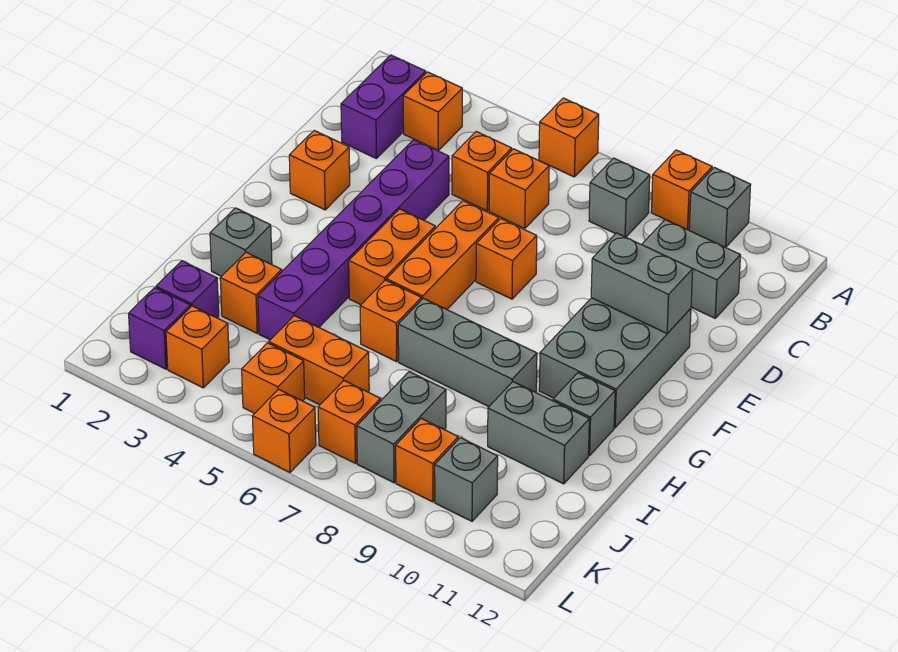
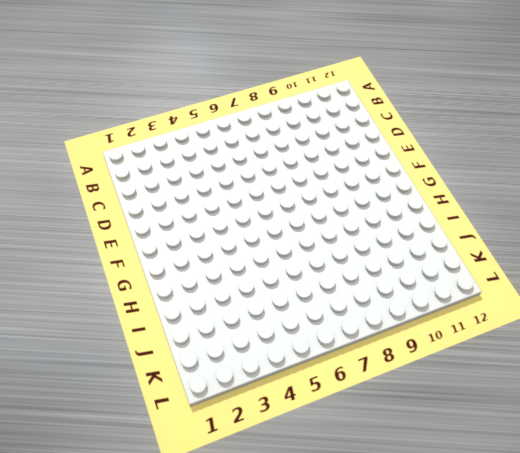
none -> orange brick A6 level 1
none -> orange brick A9 level 1
none -> grey brick A10 level 1
none -> purple brick B2:C2 level 1

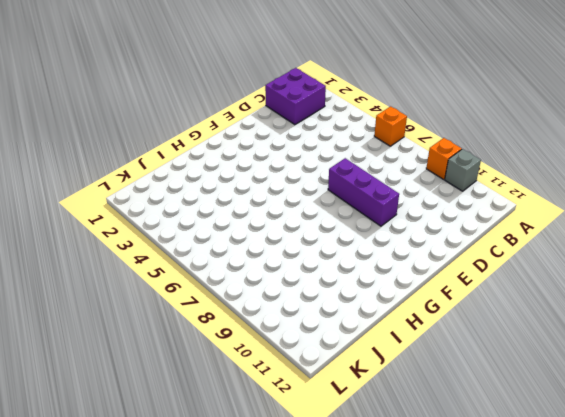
purple brick B1:C2 level 1 -> purple brick B2:C2 level 1
purple brick E7:E9 level 1 -> orange brick E7 level 1
none -> orange brick B3 level 1
none -> grey brick B8 level 1
none -> orange brick C5 level 1
none -> orange brick C6 level 1

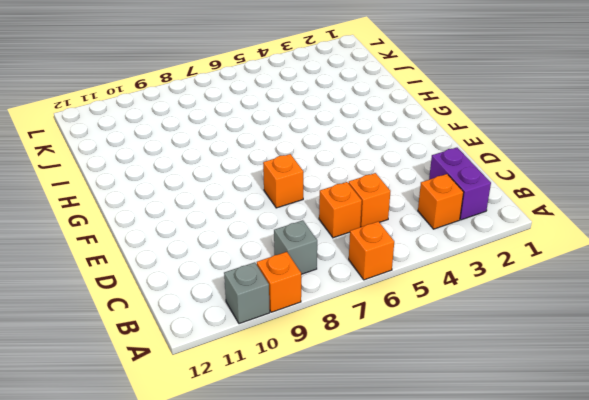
none -> grey brick C10:C11 level 1
none -> purple brick D4:I4 level 1
none -> orange brick E2 level 1
none -> orange brick E6:G6 level 1

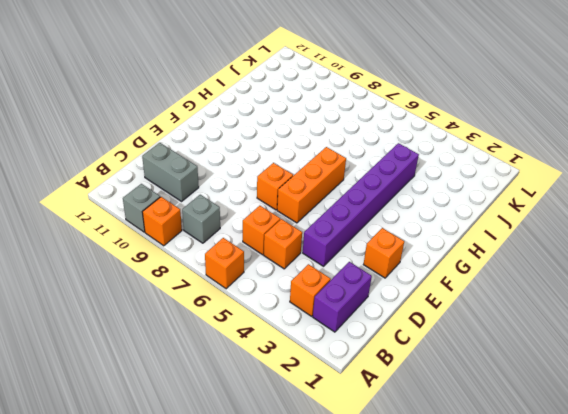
none -> grey brick E10:G11 level 1
none -> orange brick F5:G5 level 1
none -> grey brick H2 level 1
none -> orange brick H6 level 1

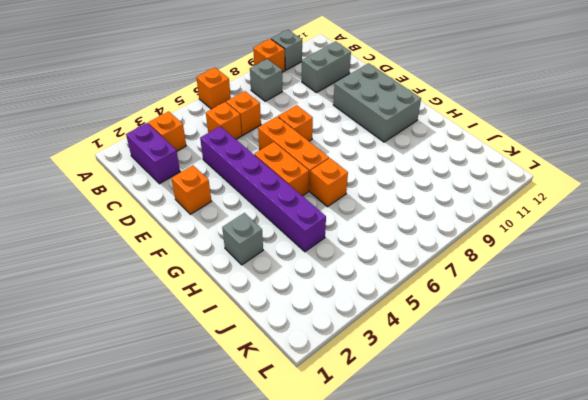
none -> grey brick H7:H9 level 1
none -> grey brick H11 level 1
none -> orange brick I3 level 1
none -> grey brick I10:I11 level 1

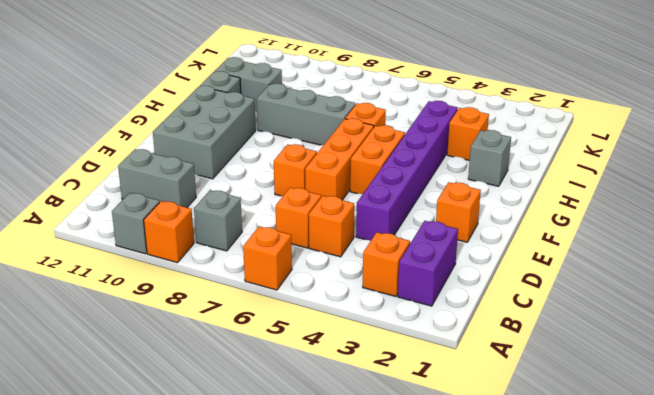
none -> purple brick J2 level 1
none -> orange brick J5:J6 level 1
none -> grey brick J8:K8 level 1
none -> purple brick K2 level 1

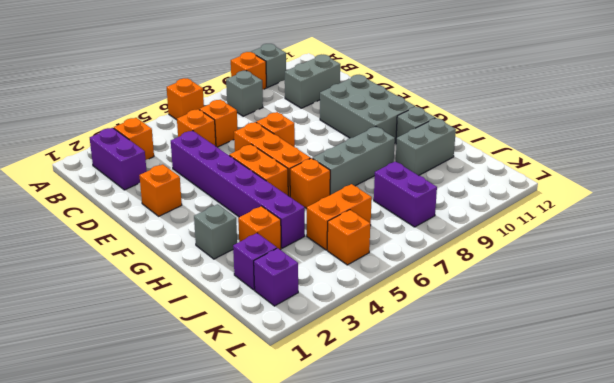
purple brick J8:K8 level 1 -> grey brick J8:K8 level 1
none -> orange brick K3 level 1
none -> orange brick K7 level 1
none -> orange brick K9 level 1
none -> grey brick K10 level 1

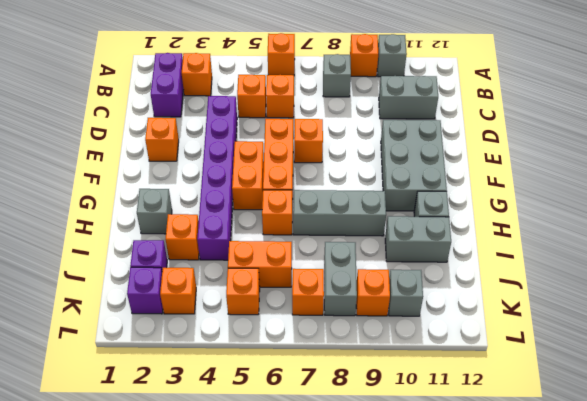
none -> orange brick L6 level 1
none -> grey brick E10:E11 level 2

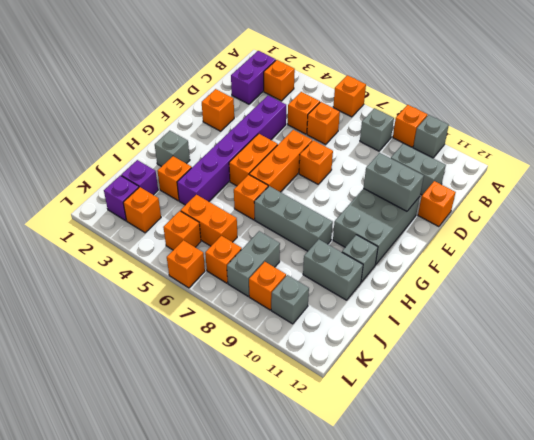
orange brick D12 level 1 -> none

